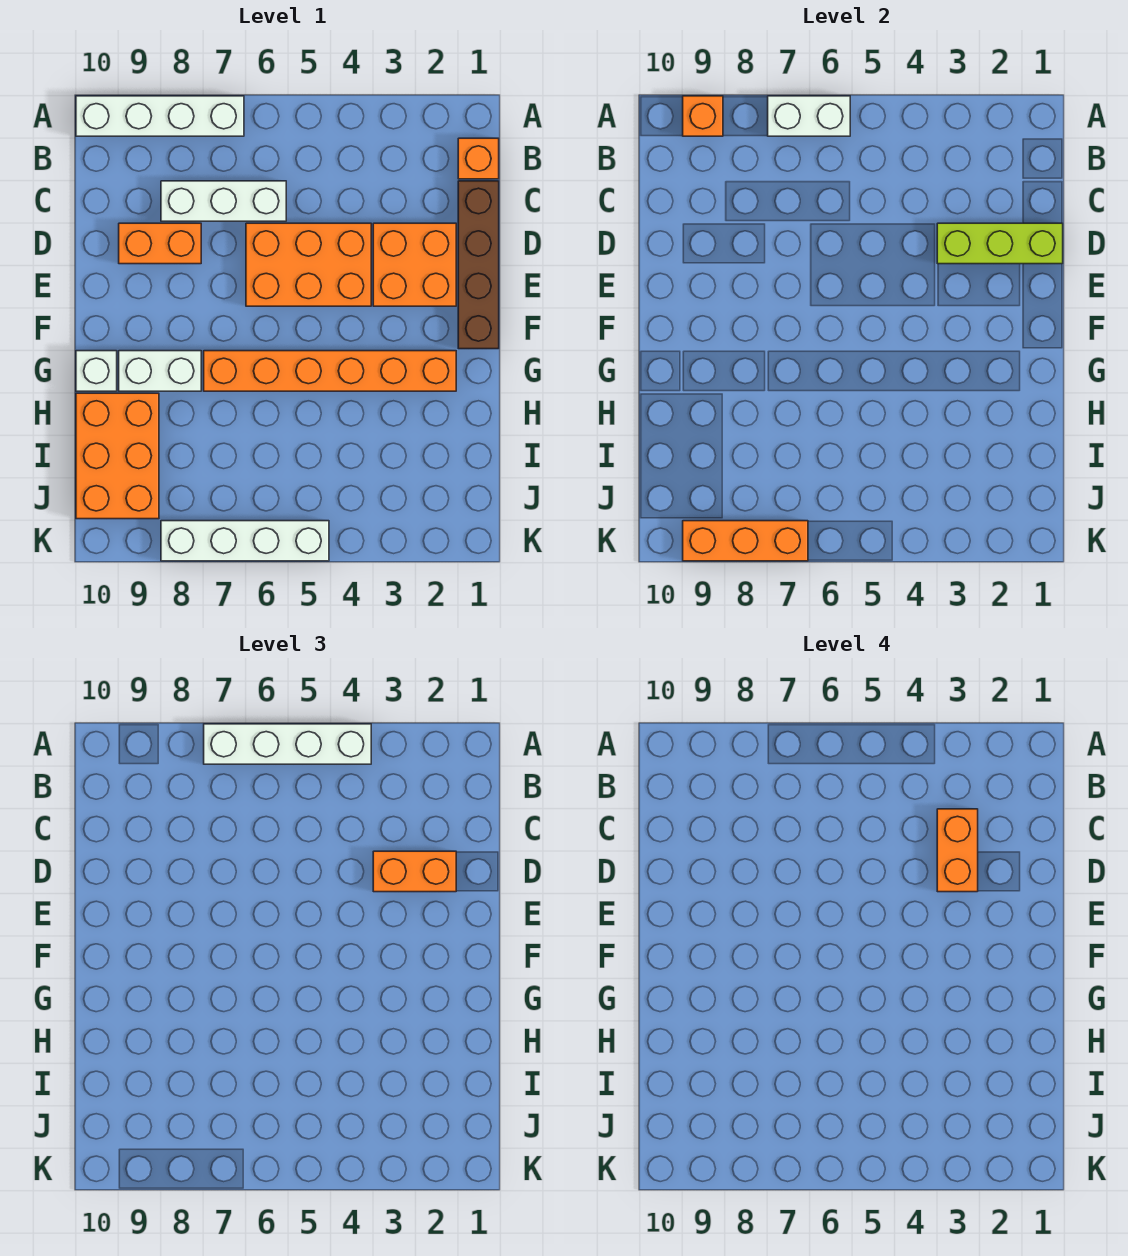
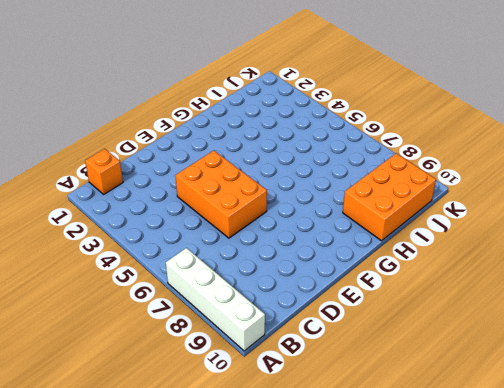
none -> brown brick C1:F1 level 1
none -> white brick C6:C8 level 1
none -> orange brick D2:E3 level 1

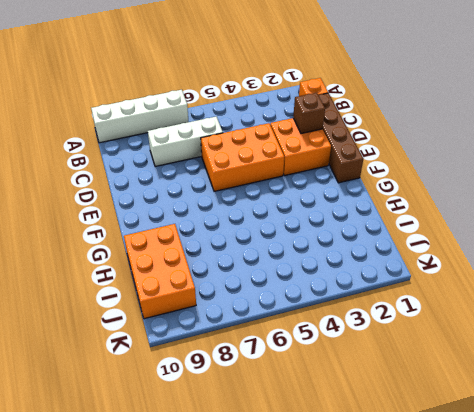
brown brick D2 level 2 -> lime brick D1:D3 level 2
none -> orange brick D8:D9 level 1
none -> orange brick G2:G7 level 1
none -> white brick G8:G9 level 1

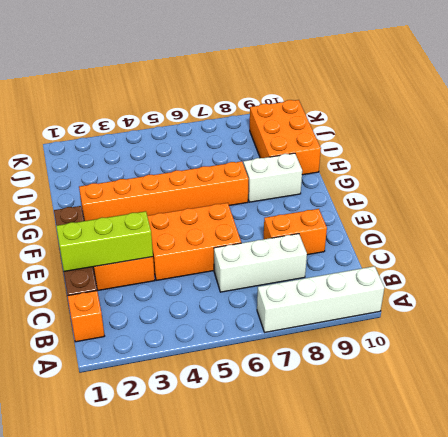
none -> white brick G10 level 1
none -> white brick K5:K8 level 1
none -> white brick A6:A7 level 2

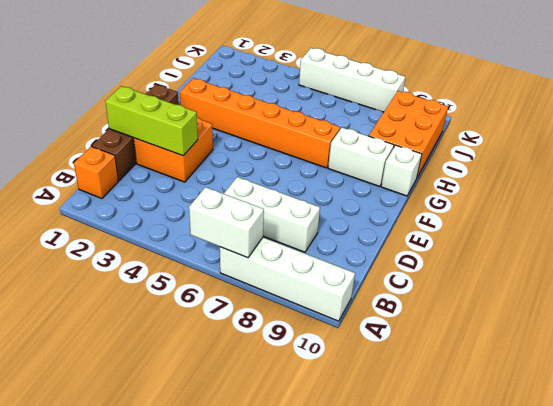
none -> orange brick D4:E6 level 1
none -> orange brick D8:D9 level 1
none -> orange brick A9 level 2

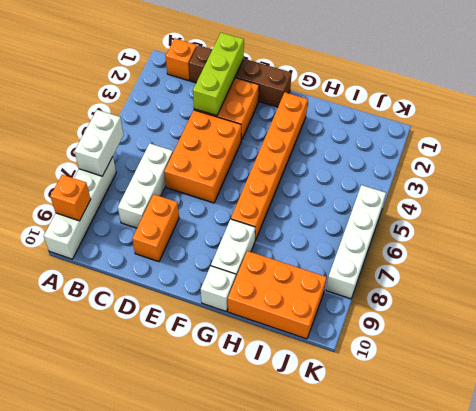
none -> orange brick K7:K9 level 2
none -> white brick A4:A7 level 3
none -> orange brick D2:D3 level 3

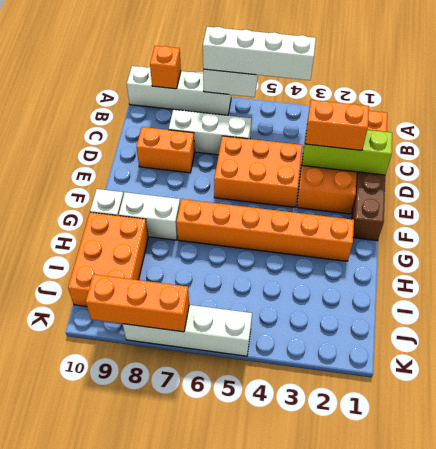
none -> orange brick C3:D3 level 4

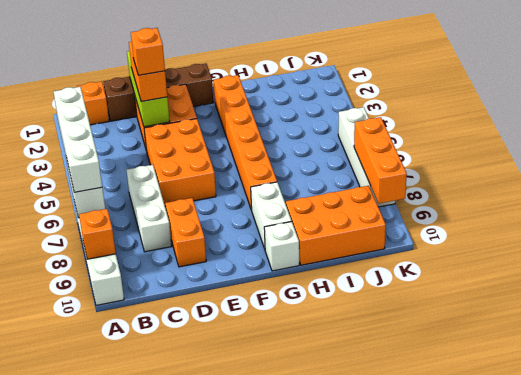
orange brick D3 level 4 -> orange brick C3:D3 level 4

